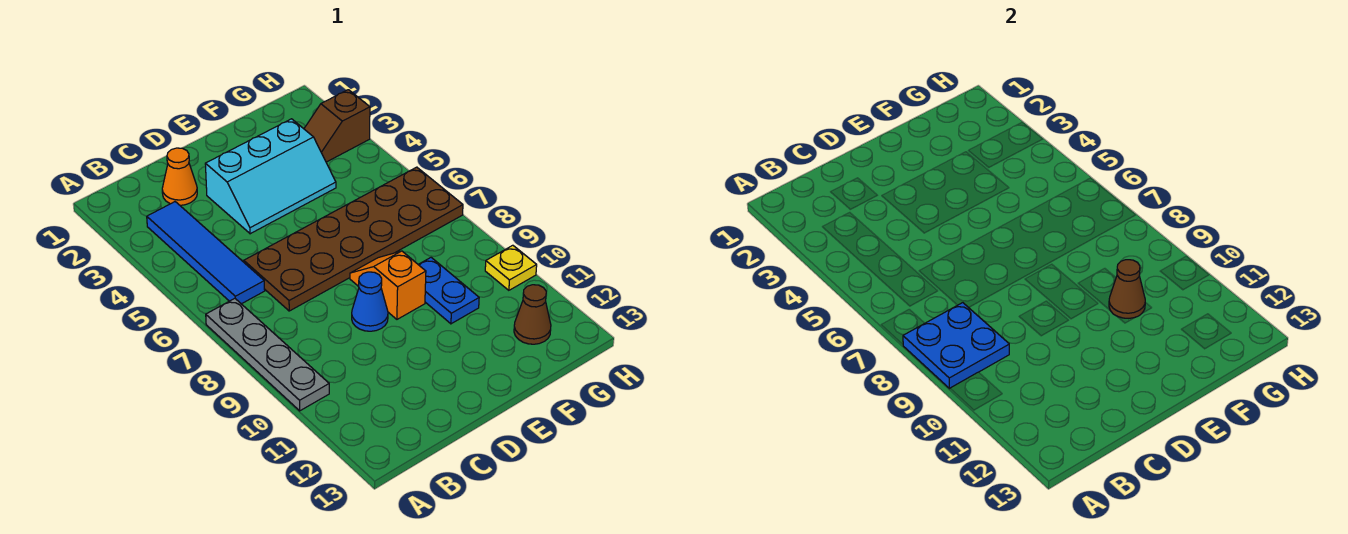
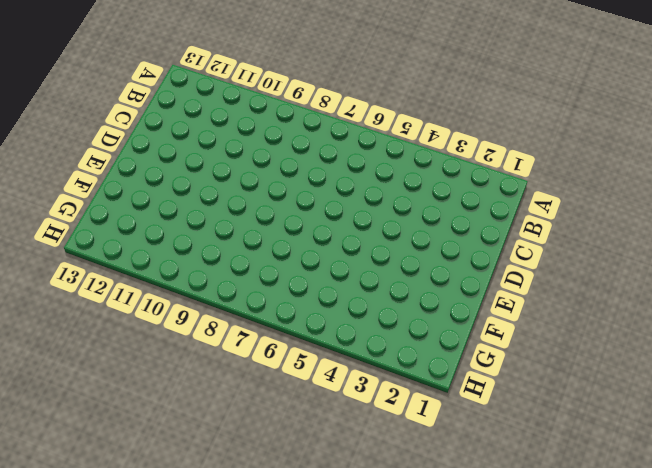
none -> grey plate A7:A10 level 1
none -> blue tile B3:B6 level 1
none -> orange cone C2 level 1

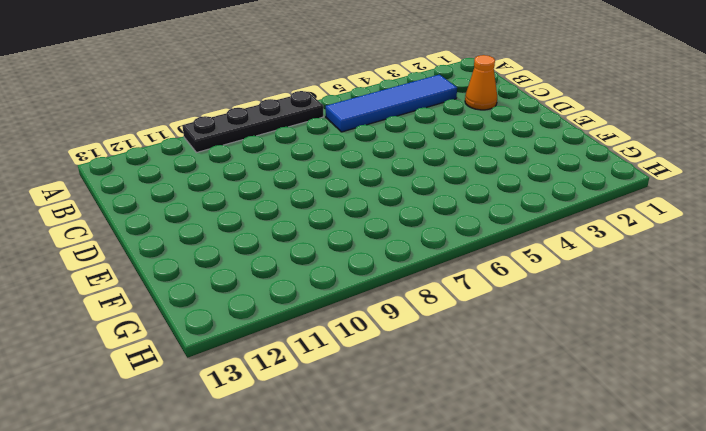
black plate A7:A10 level 1 -> grey plate A7:A10 level 1
none -> brown plate C6:H7 level 1
none -> cyan slope D3:F4 level 1 top 3
none -> blue cone D9 level 1

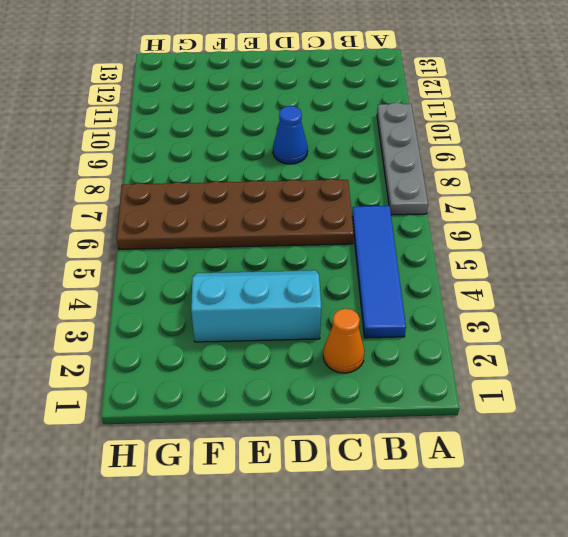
none -> orange slope E8:E9 level 1 top 9
none -> blue plate F9:F10 level 1
none -> brown slope G3:H3 level 1 top H

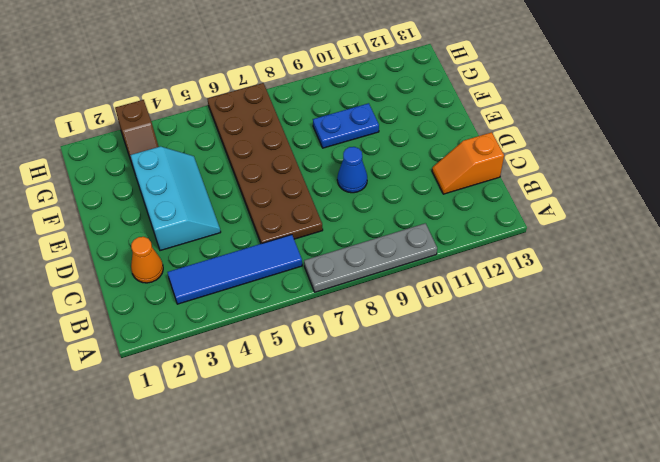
orange slope C12:C13 level 1 top 13 -> orange slope E8:E9 level 1 top 9
none -> brown cone G12 level 1
none -> yellow plate H10 level 1
none -> blue plate A8:B9 level 2

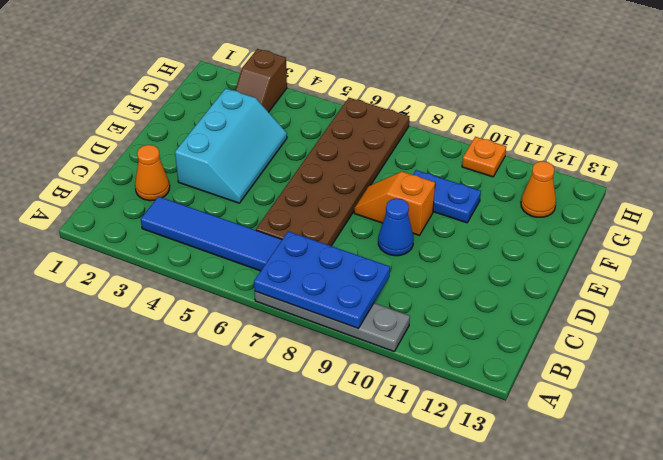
blue plate A7:B9 level 2 -> blue plate A8:B9 level 2
orange cone G12 level 1 -> brown cone G12 level 1
orange plate H10 level 1 -> yellow plate H10 level 1
none -> brown cone F10 level 2

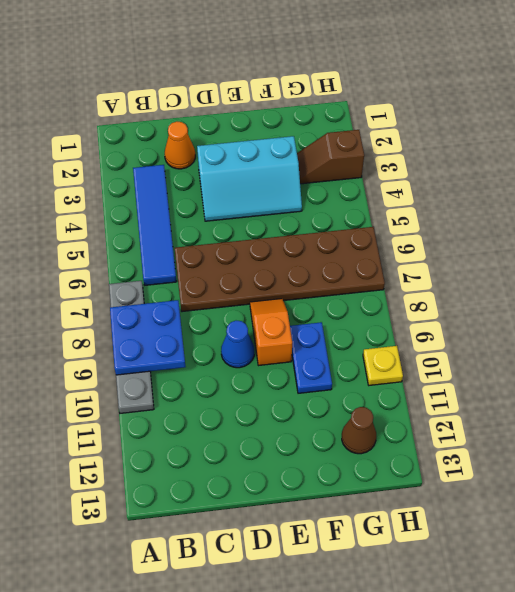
none -> brown cone F10 level 2

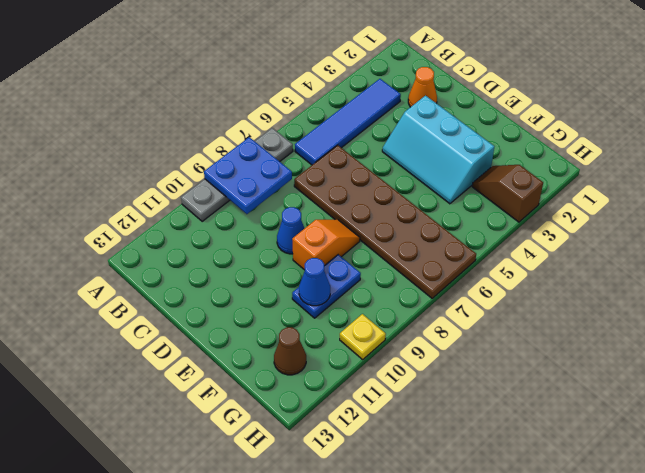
blue cone F10 level 2 -> brown cone F10 level 2

